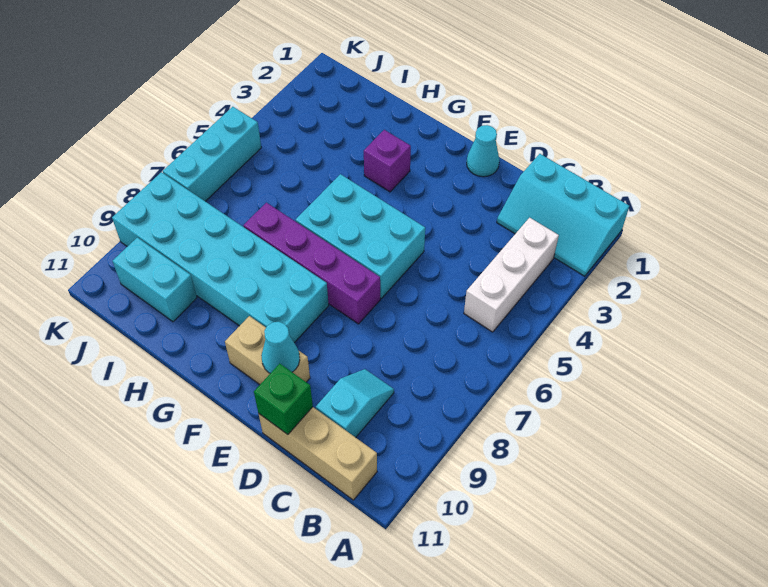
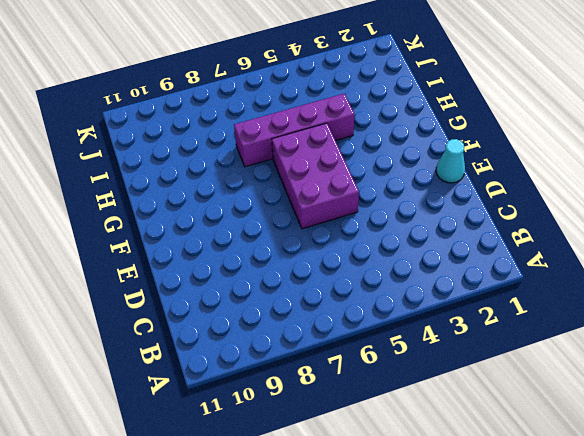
purple brick E5:G6 level 1 -> cyan brick E5:G6 level 1
purple brick H4:H7 level 1 -> purple brick E7:H7 level 1
none -> cyan slope A1:C2 level 1 top 1
none -> white brick B3:B5 level 1
none -> tan brick B11:D11 level 1

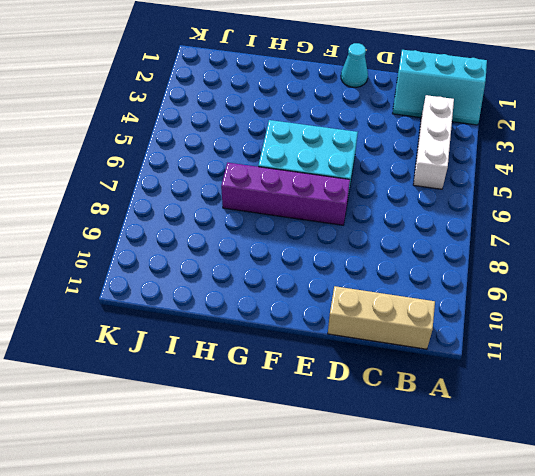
none -> cyan slope C9:C10 level 1 top 10
none -> tan brick E10:F10 level 1
none -> cyan brick F8:K9 level 1

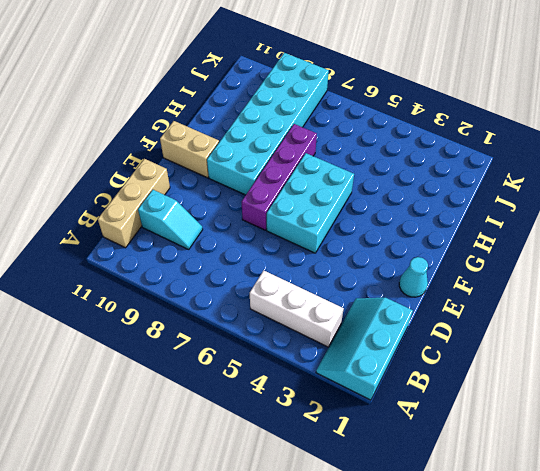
tan brick F10:F11 level 1 -> tan brick E10:F10 level 1
none -> purple brick G3 level 1
none -> cyan brick I10:J10 level 1
none -> cyan brick K5:K7 level 1

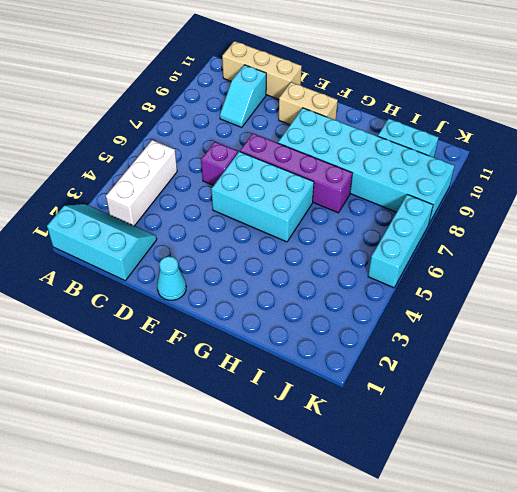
purple brick D6 level 1 -> purple brick G3 level 1
none -> green brick D11 level 2
none -> cyan cone E10 level 2

